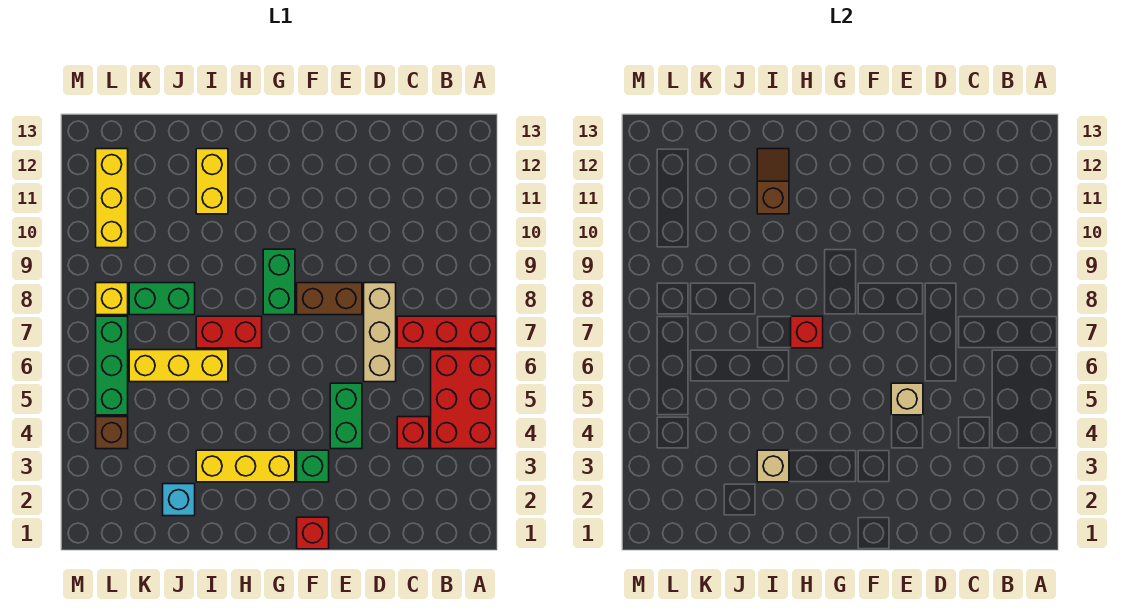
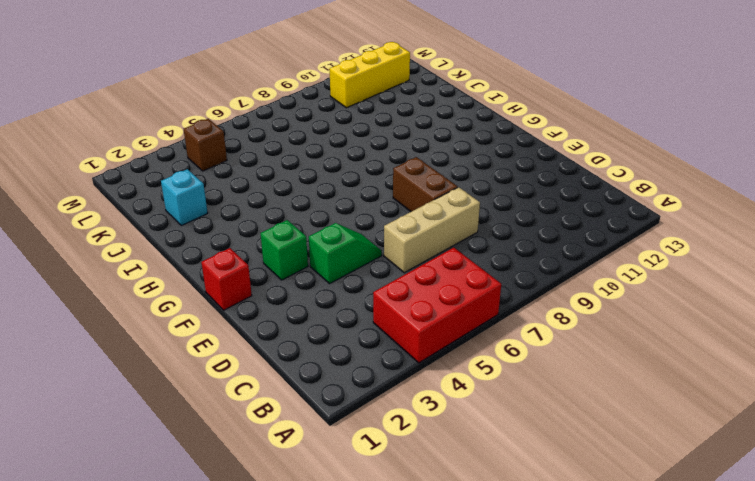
green slope E4:E5 level 1 top 4 -> green brick E4:E5 level 1
none -> red brick A7:C7 level 1
none -> red brick C4 level 1
none -> yellow brick G3:I3 level 1

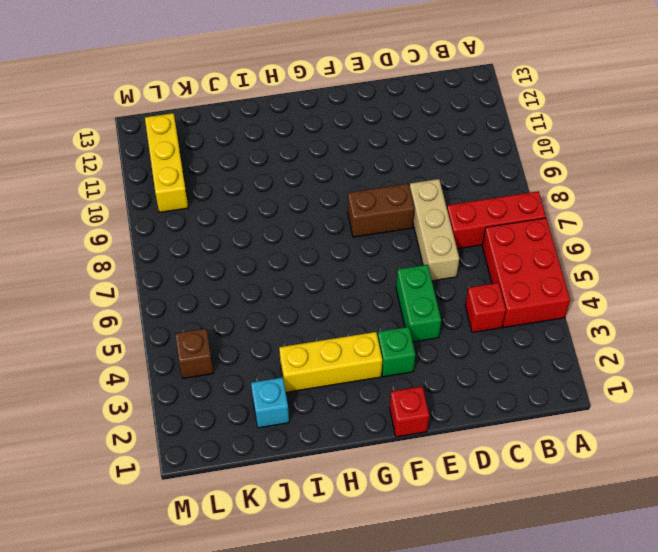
none -> green brick G8:G9 level 1
none -> red brick H7:I7 level 1
none -> yellow brick I6:K6 level 1

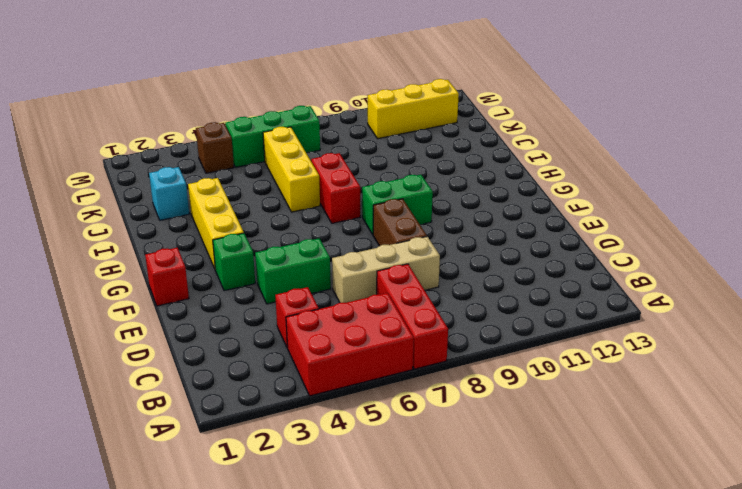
none -> yellow brick I11:I12 level 1
none -> green brick J8:K8 level 1
none -> yellow brick L8 level 1

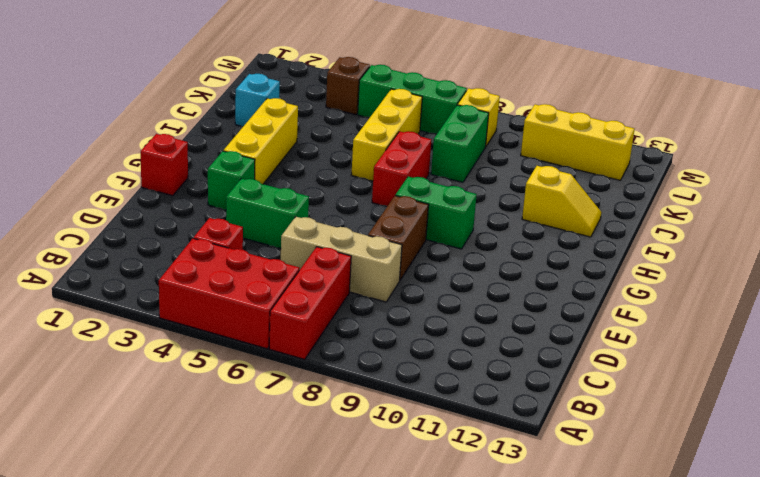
yellow slope I11:I12 level 1 top 11 -> yellow brick I11:I12 level 1
none -> tan brick E5 level 2
none -> red brick H7 level 2
none -> tan brick I3 level 2

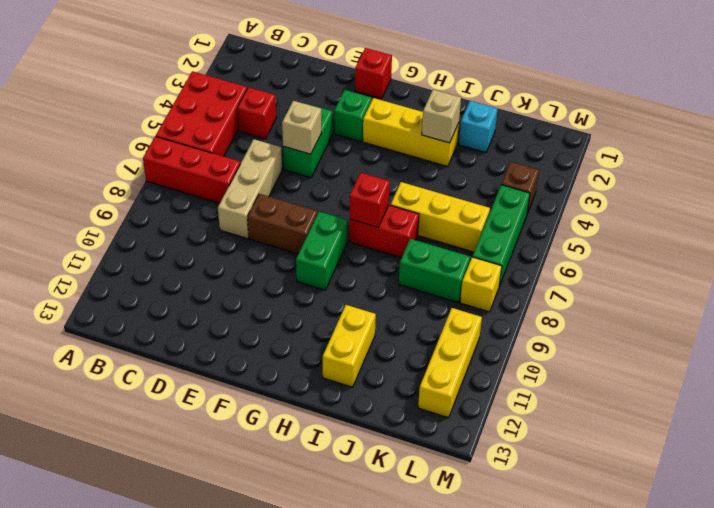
none -> brown slope I11:I12 level 2 top 11

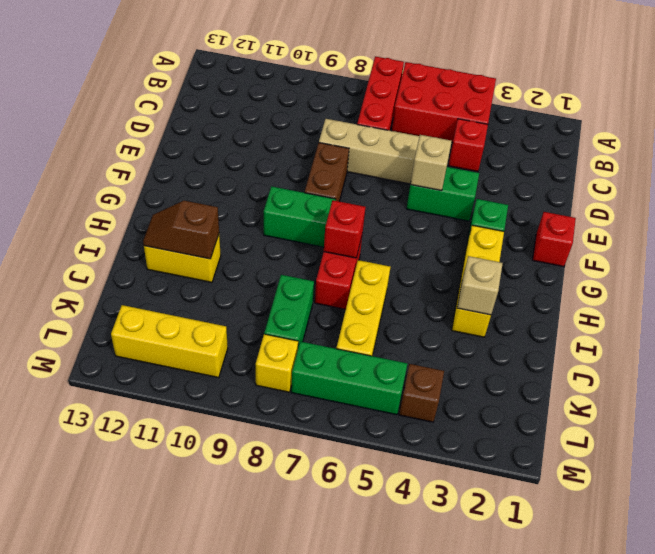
none -> cyan brick J2 level 1

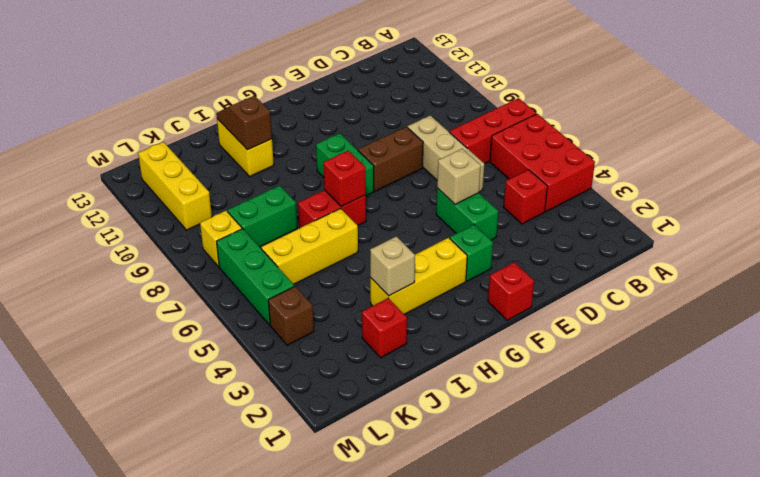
red brick J2 level 1 -> cyan brick J2 level 1

